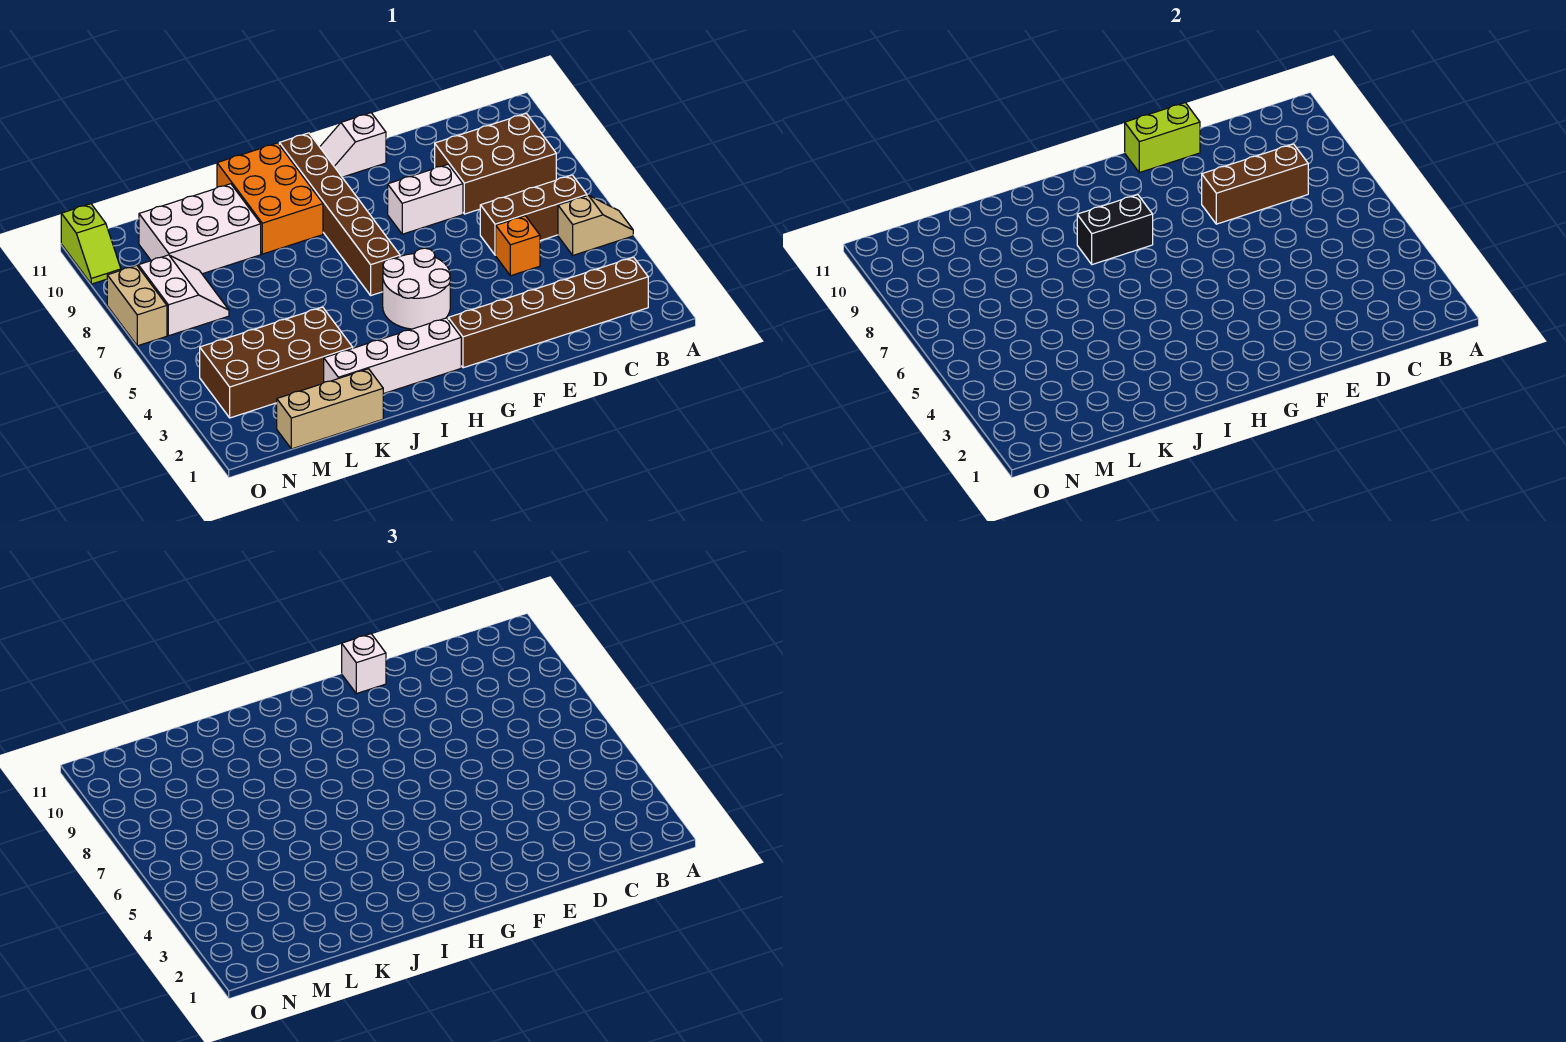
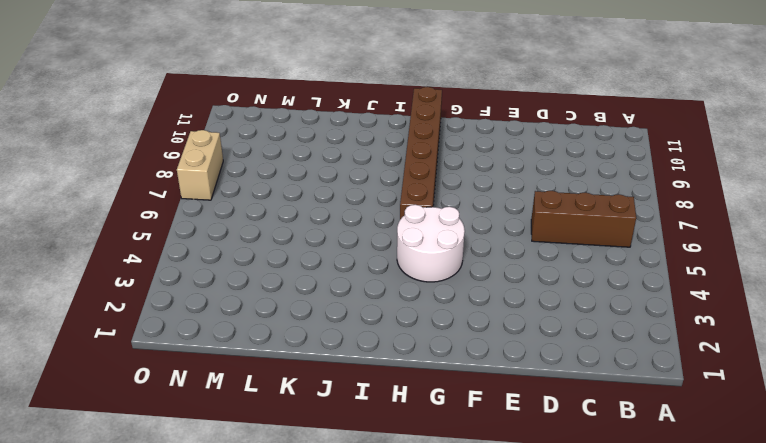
none -> tan slope A5:B5 level 1 top B
none -> brown brick B2:G2 level 1
none -> brown brick B8:D9 level 1

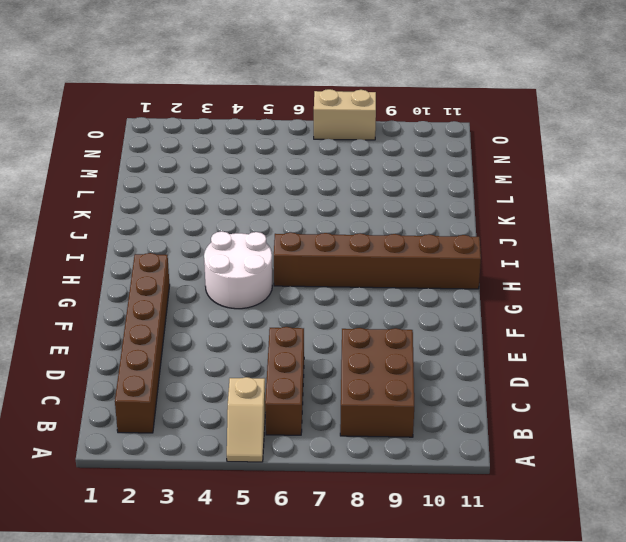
none -> orange brick D5 level 1
none -> white brick E8:F8 level 1
none -> white slope F11:G11 level 1 top F

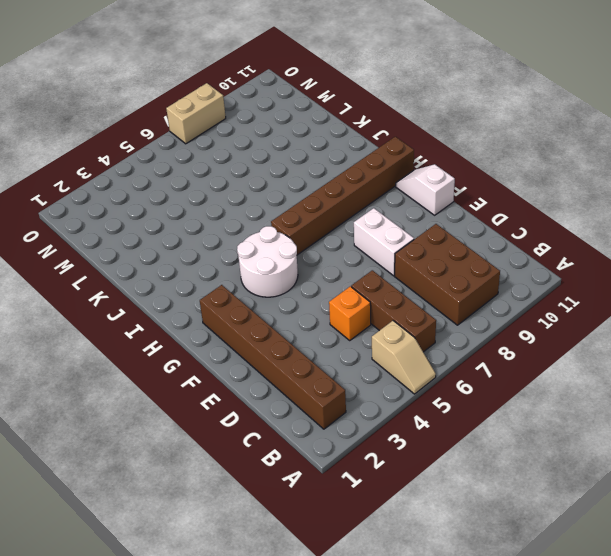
none -> white brick H2:K2 level 1
none -> orange brick I9:J11 level 1
none -> tan brick K1:M1 level 1

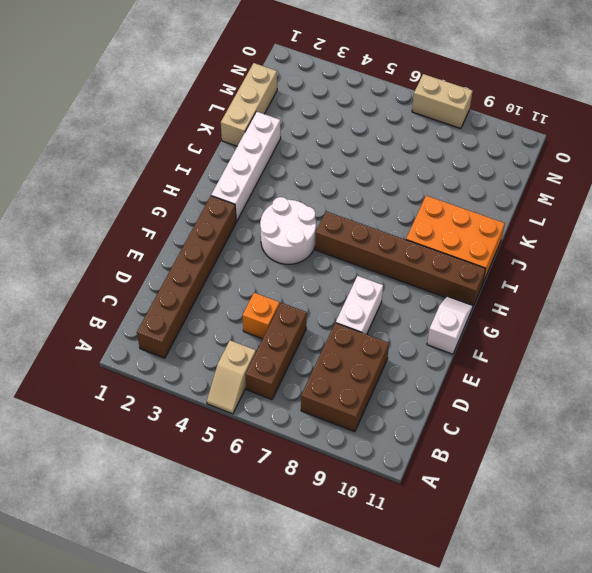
none -> brown brick K3:N4 level 1
none -> white brick K9:M10 level 1
none -> white slope M7:N8 level 1 top N

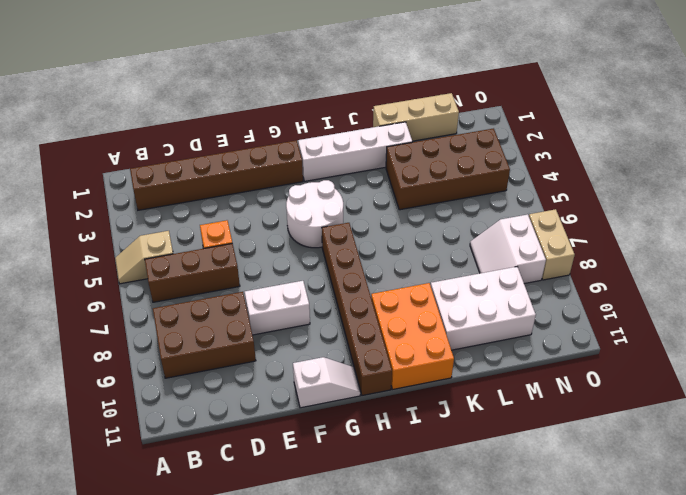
none -> lime slope O10:O11 level 1 top 11
none -> brown brick C8:E8 level 2
none -> lime brick E11:F11 level 2

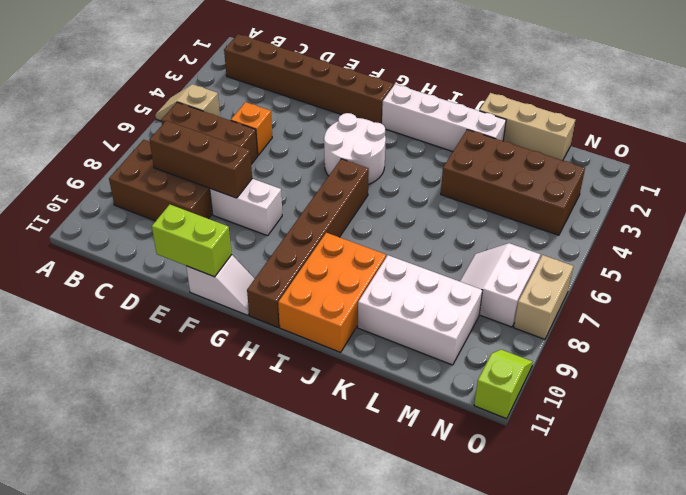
none -> black brick H8:I8 level 2
none -> white brick F11 level 3

